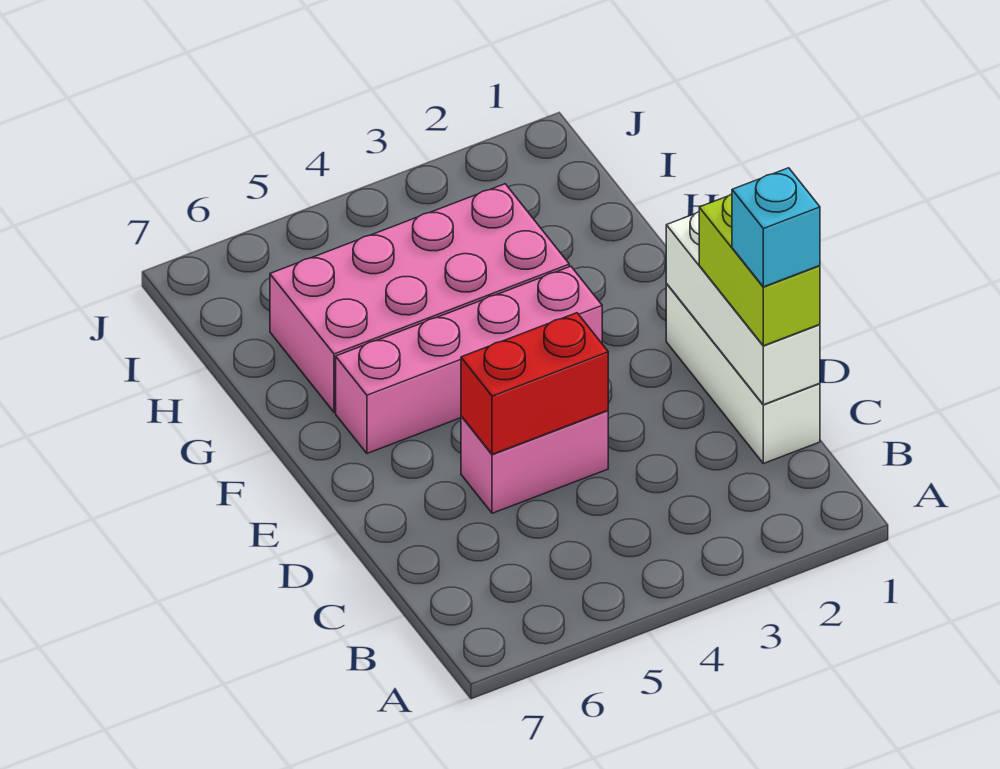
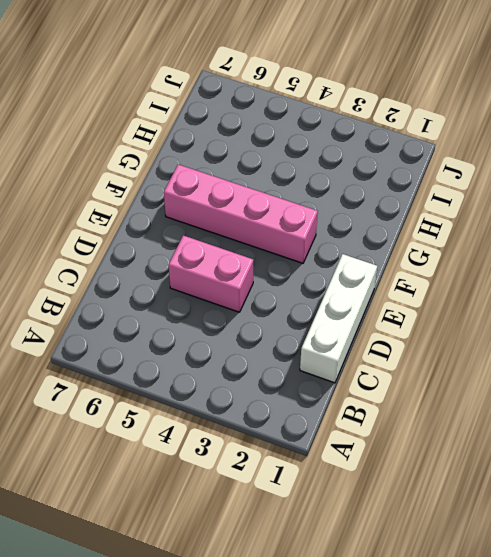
none -> pink brick G3:H6 level 1
none -> white brick C1:E1 level 2

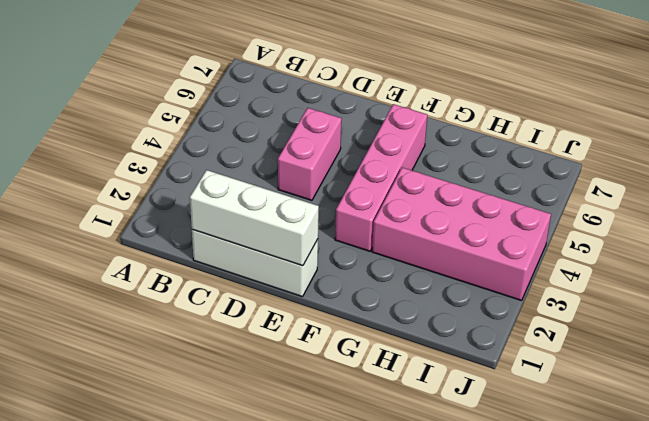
pink brick G3:J4 level 1 -> pink brick G3:H6 level 1
none -> red brick D4:D5 level 2
none -> lime brick C1:D1 level 3

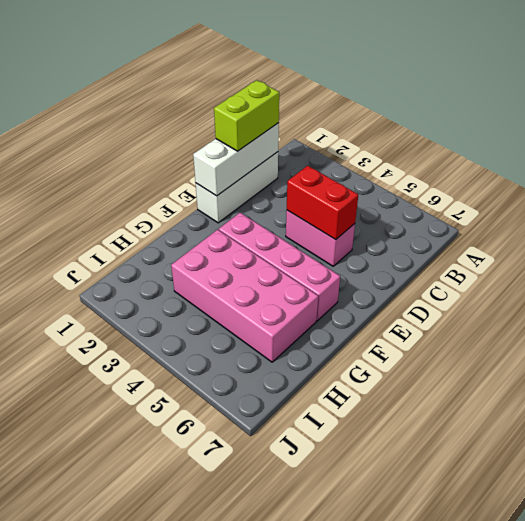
none -> cyan brick C1 level 4

